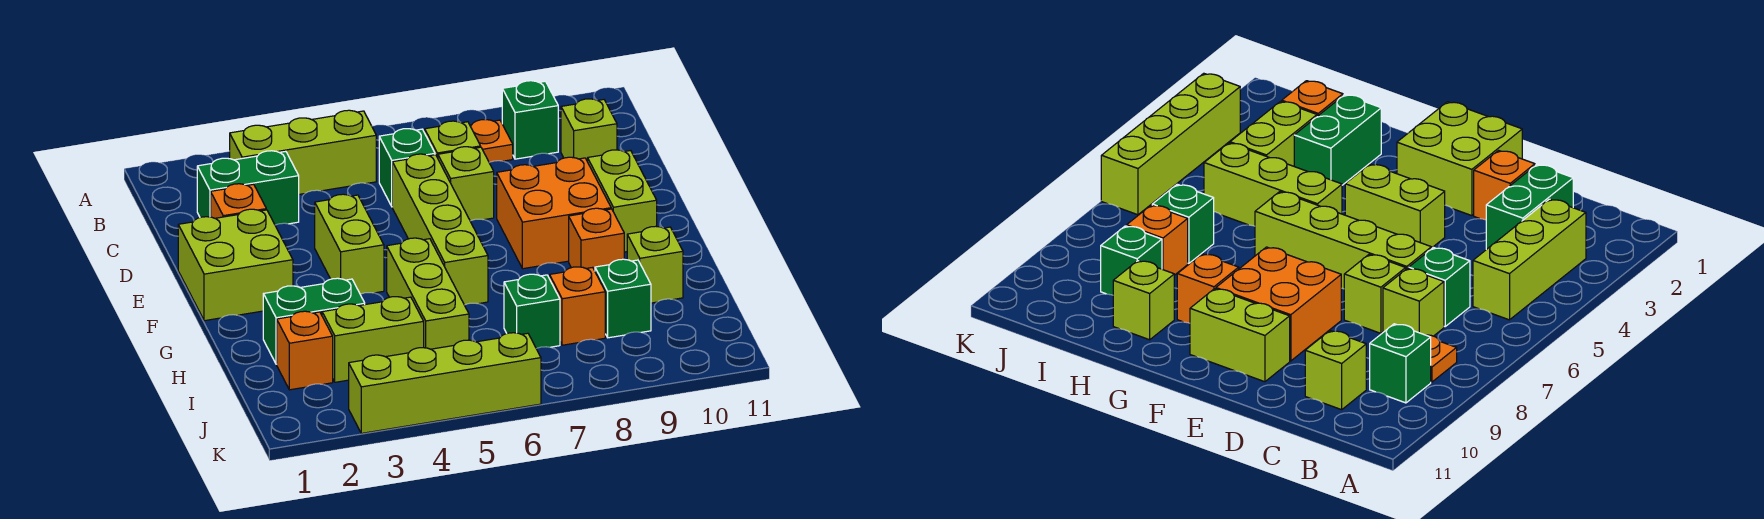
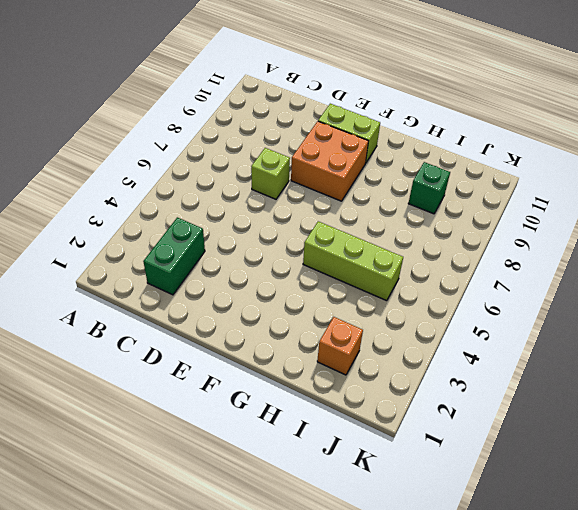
none -> lime brick B3:B5 level 1
none -> orange plate B8 level 1
none -> green brick B9 level 1

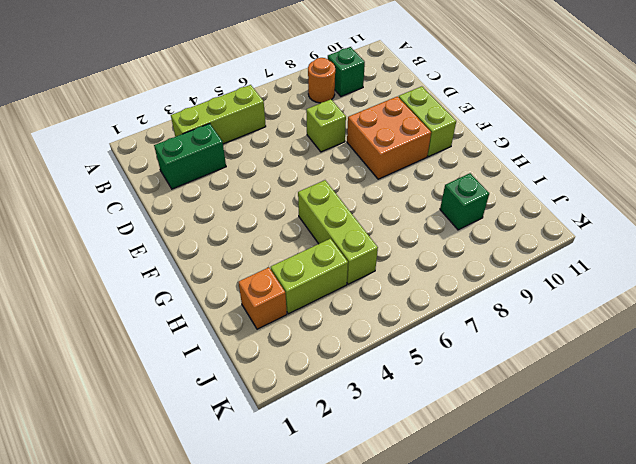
orange round brick B8 level 1 -> orange plate B8 level 1
none -> green brick C6 level 1
none -> lime brick C7 level 1
none -> lime brick C10 level 1

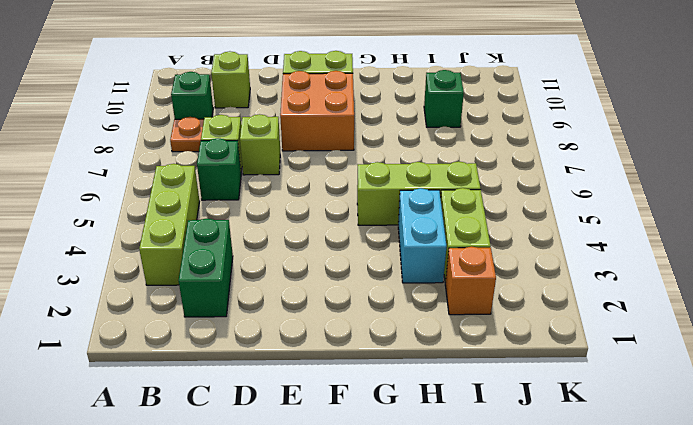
cyan brick H3:H4 level 1 -> green brick H2:H3 level 1
none -> orange brick D2 level 1
none -> lime brick D6:G6 level 1
none -> lime brick E1:F2 level 1

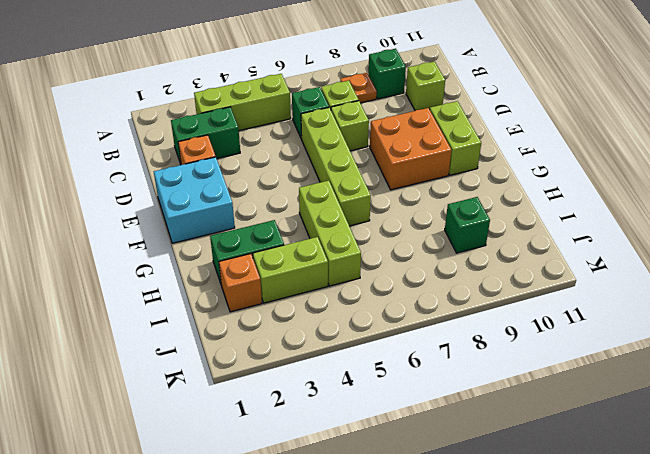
cyan brick E1:F2 level 1 -> lime brick E1:F2 level 1
none -> lime brick E4:F4 level 1
none -> orange brick G9 level 1
none -> lime brick H10 level 1

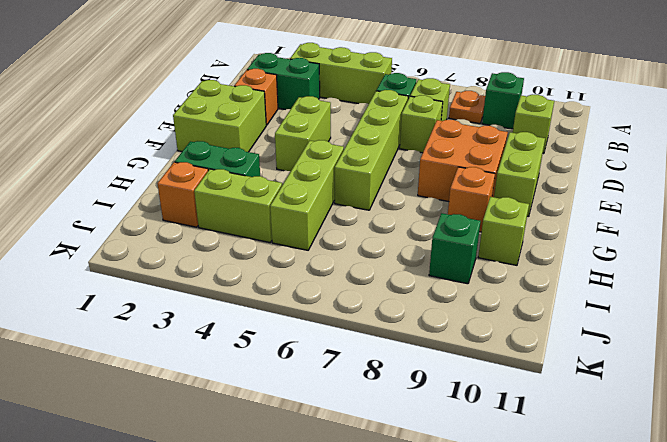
none -> green brick I7 level 1
none -> orange brick I8 level 1
none -> lime brick K3:K6 level 1

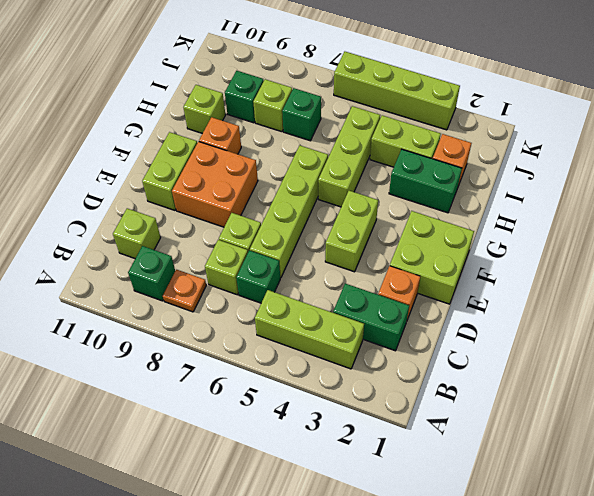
lime brick I8 level 1 -> orange brick I8 level 1

